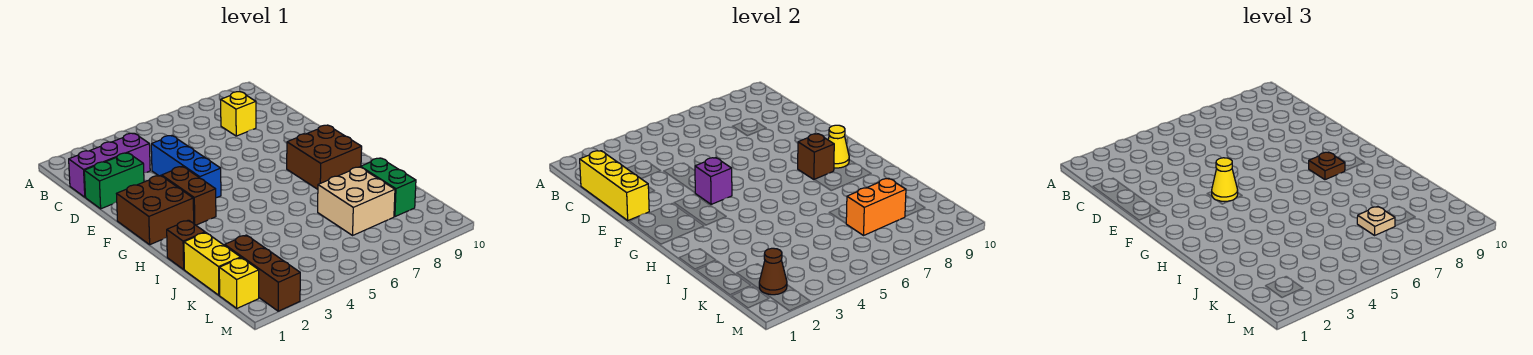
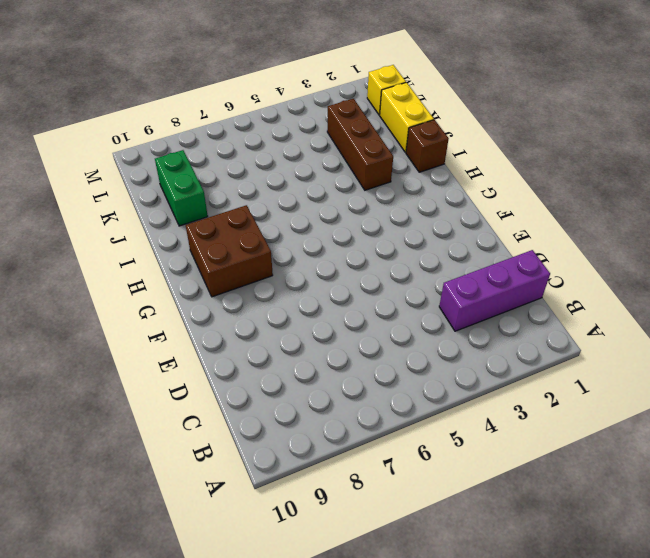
brown brick I3:K3 level 1 -> brown brick K2:M2 level 1
none -> yellow brick C8 level 1
none -> green brick D1:D2 level 1
none -> blue brick D4:F4 level 1

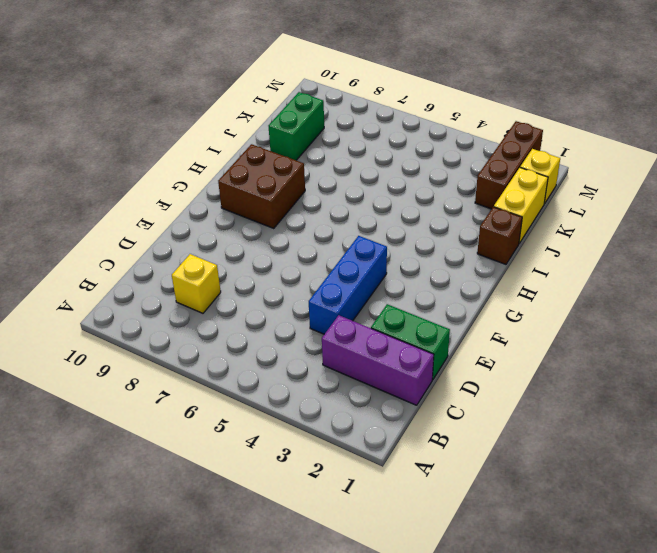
none -> brown brick F1:G2 level 1
none -> brown brick F3:G3 level 1
none -> tan brick J7:K8 level 1

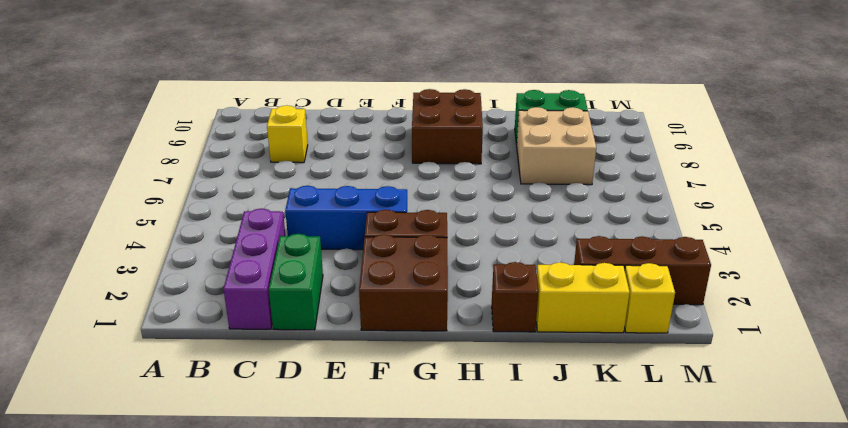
none -> yellow brick C1:E1 level 2
none -> purple brick F4 level 2
none -> brown brick G8 level 2

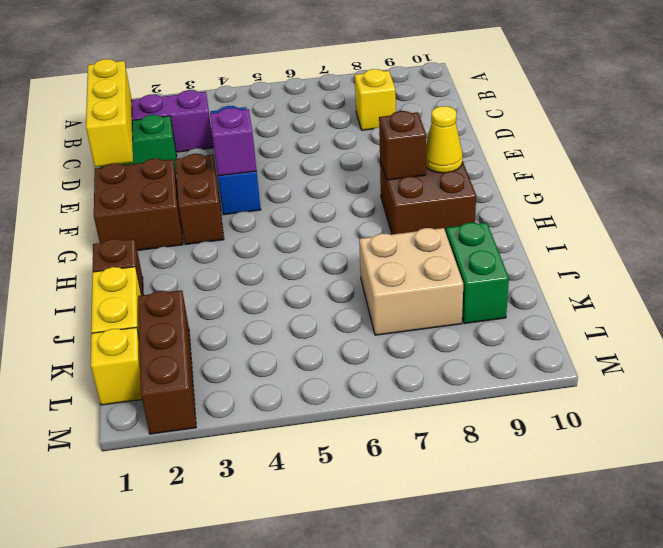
none -> orange brick K7:K8 level 2
none -> brown cone L2 level 2
none -> yellow cone F4 level 3

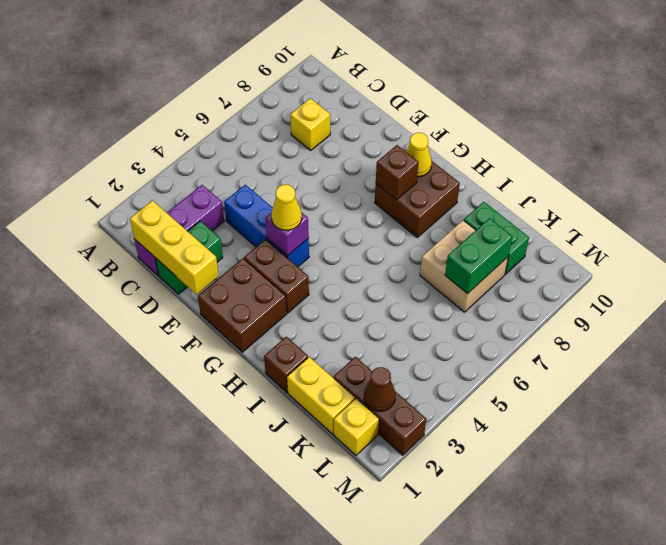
green brick K7:K8 level 2 -> orange brick K7:K8 level 2
none -> brown plate G8 level 3
none -> tan plate K7 level 3

